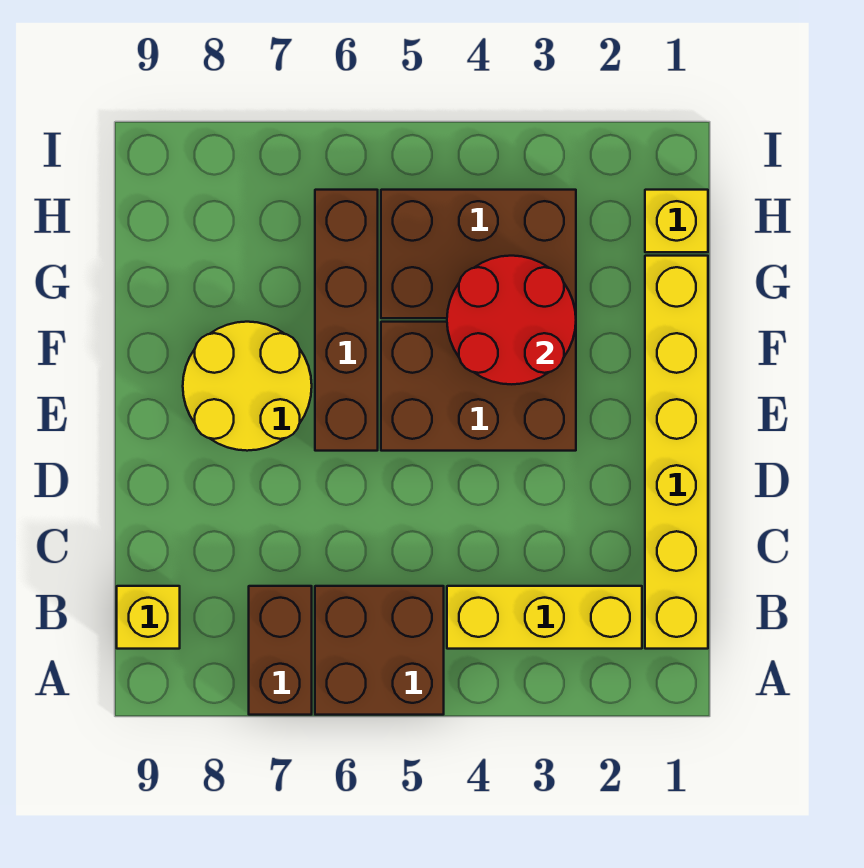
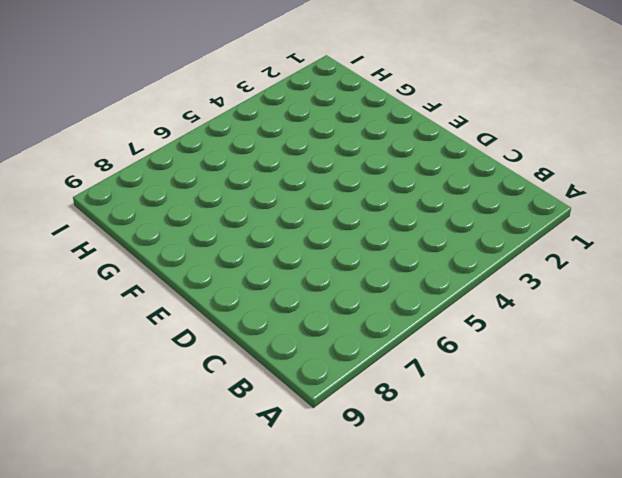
none -> brown brick A5:B6 level 1
none -> brown brick A7:B7 level 1

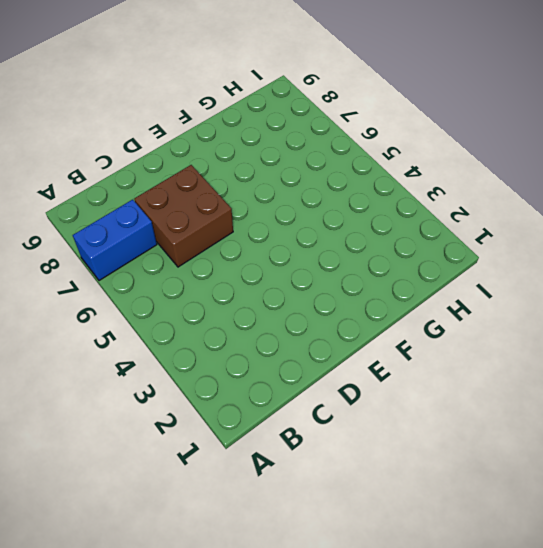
blue brick A7:B7 level 1 -> brown brick A7:B7 level 1
brown brick C6:D7 level 1 -> brown brick A5:B6 level 1
none -> yellow brick B1:G1 level 1
none -> yellow brick B2:B4 level 1

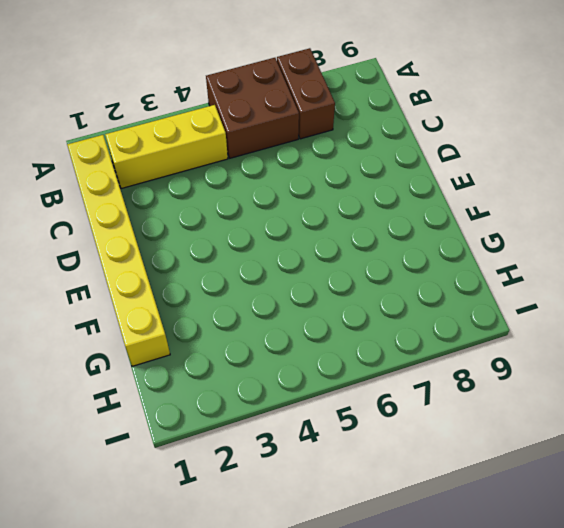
none -> yellow brick B9 level 1
none -> brown brick E3:F5 level 1

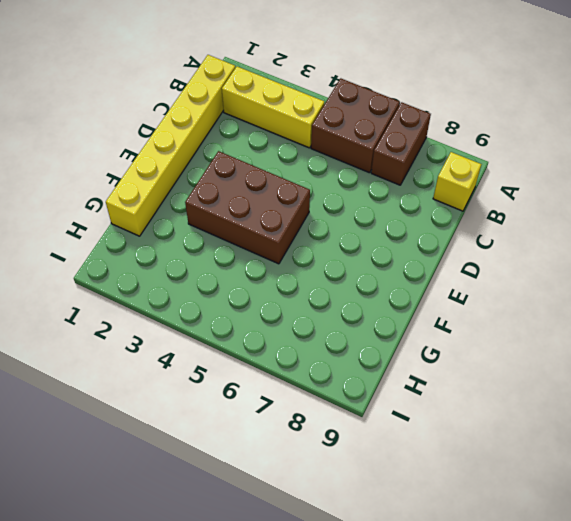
none -> brown brick E6:H6 level 1
none -> yellow round brick E7:F8 level 1

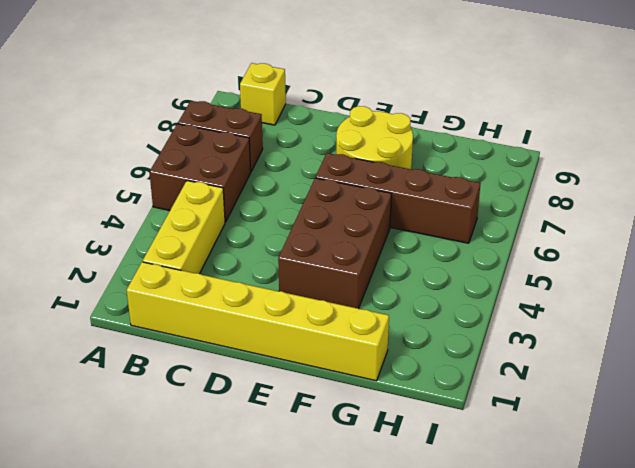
none -> brown brick G3:H5 level 1
none -> yellow brick H1 level 1

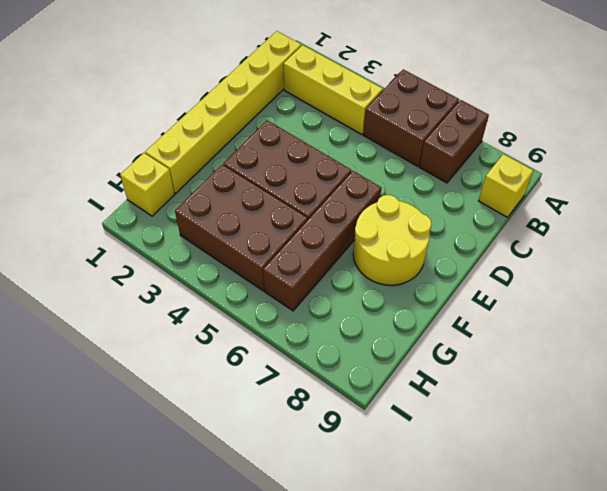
none -> red round brick F3:G4 level 2

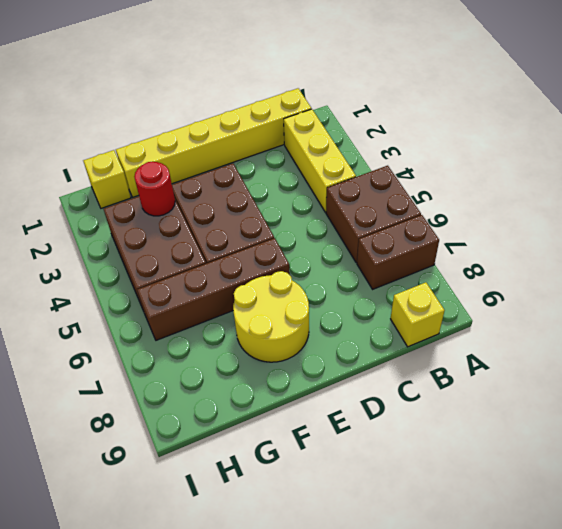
red round brick G3 level 2 -> red round brick F3:G4 level 2

